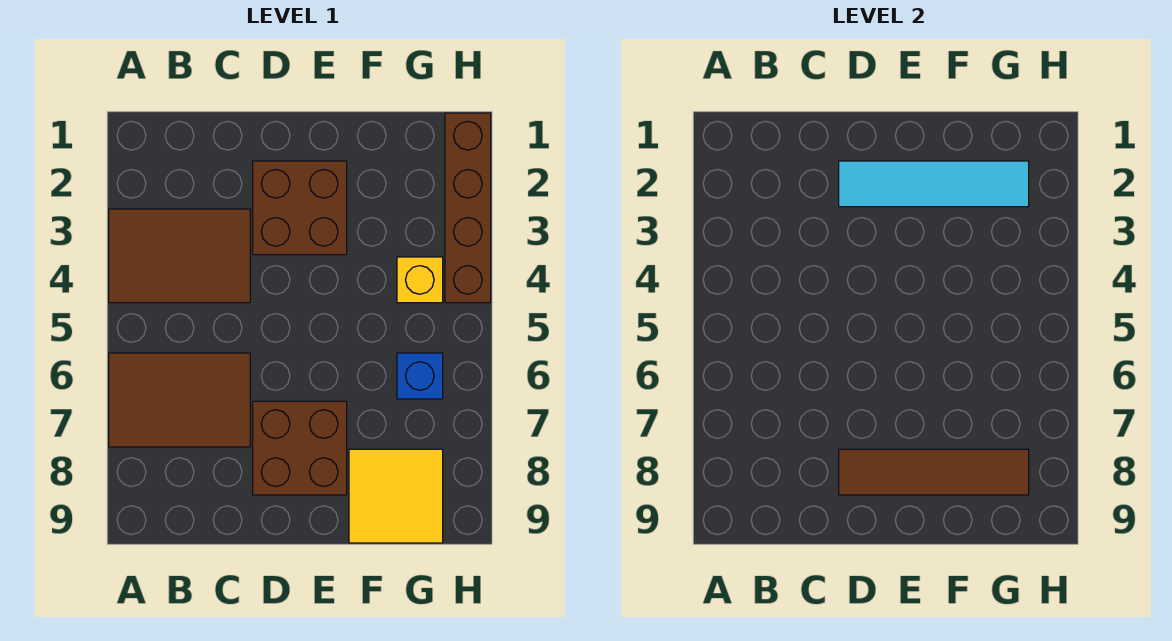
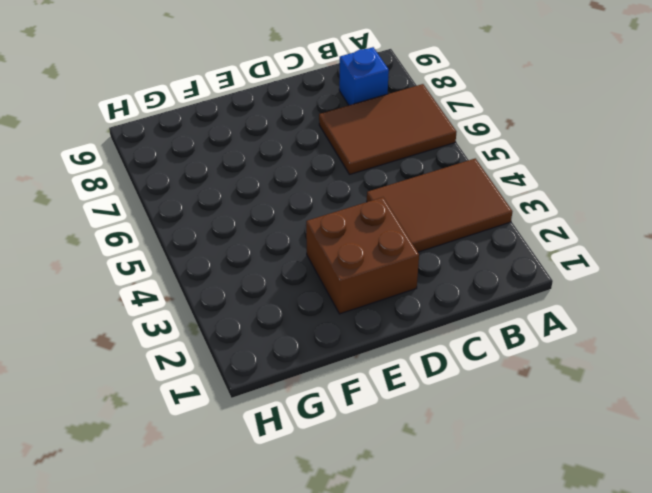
blue brick B8 level 1 -> blue brick G6 level 1
none -> brown brick D7:E8 level 1
none -> yellow tile F8:G9 level 1

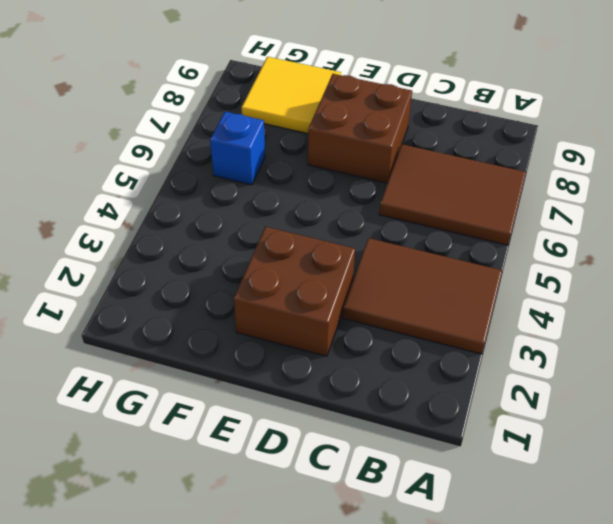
none -> yellow brick G4 level 1
none -> brown brick H1:H4 level 1

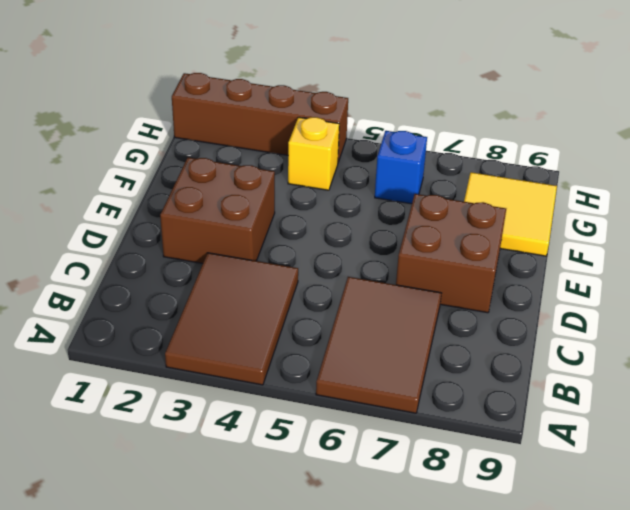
none -> cyan tile D2:G2 level 2
none -> brown tile D8:G8 level 2

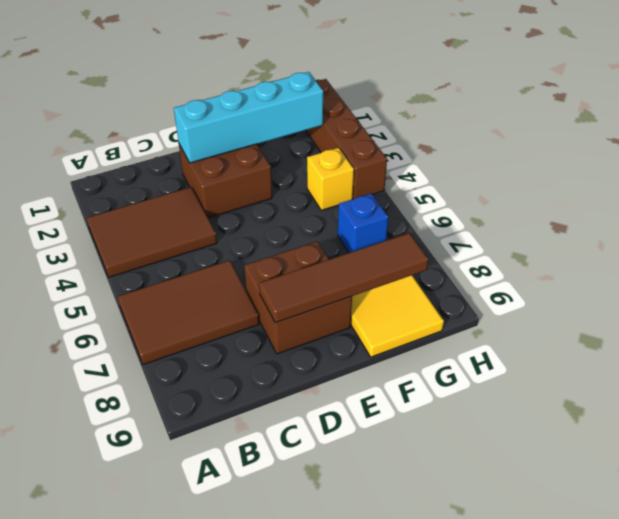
cyan brick D2:G2 level 2 -> cyan tile D2:G2 level 2

